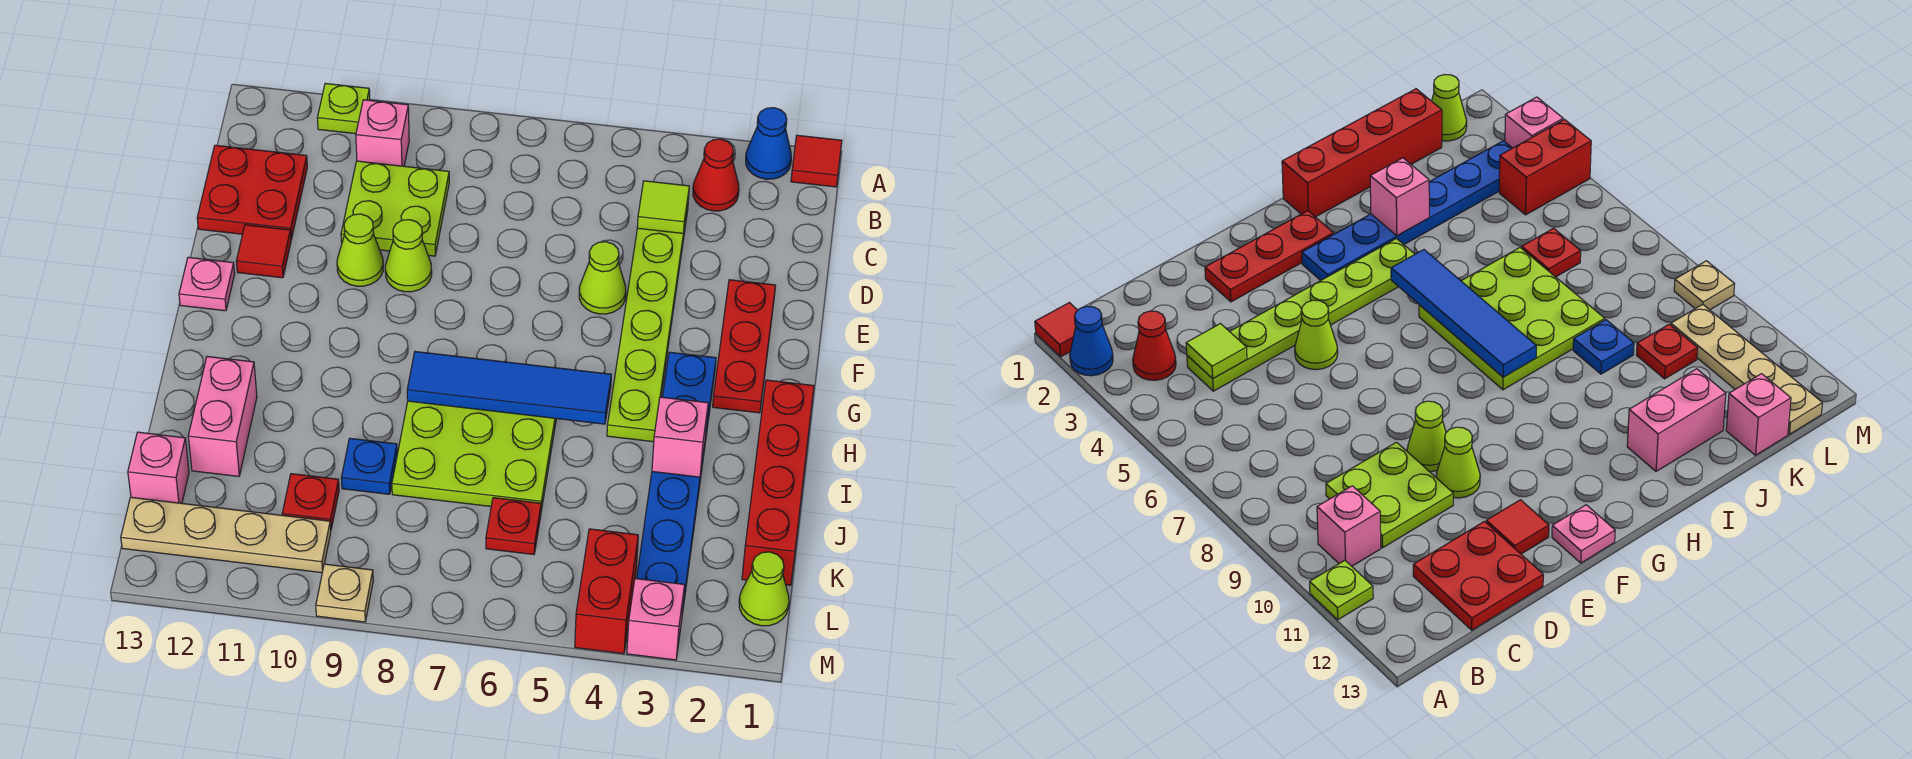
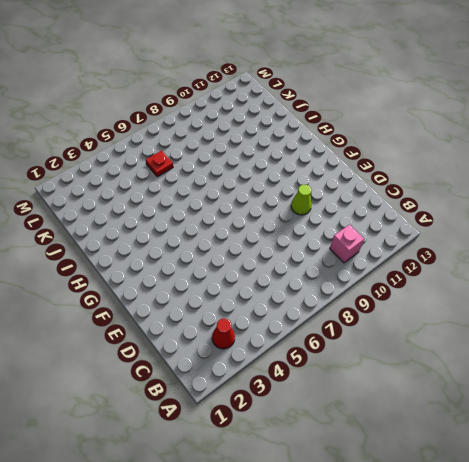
none -> red tile A1 level 1
none -> blue cone A2 level 1
none -> lime plate A11 level 1
none -> lime plate C4:H4 level 1

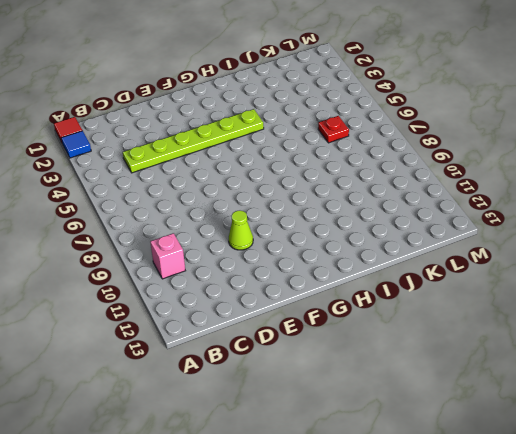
blue tile A2 level 1 -> blue cone A2 level 1
none -> lime plate A11 level 1
none -> red cone B3 level 1
none -> lime plate C9:D10 level 1
none -> red plate C12:D13 level 1

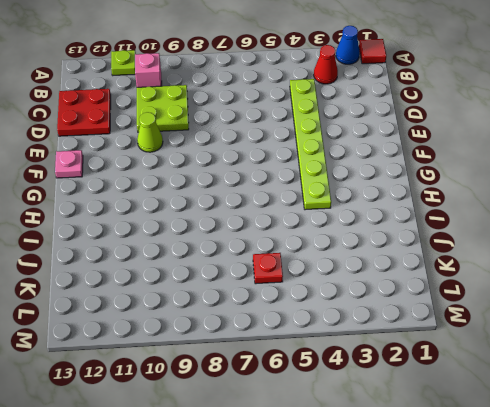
none -> red plate E2:G2 level 1
none -> lime cone E5 level 1
none -> lime cone E9 level 1
none -> red tile E12 level 1

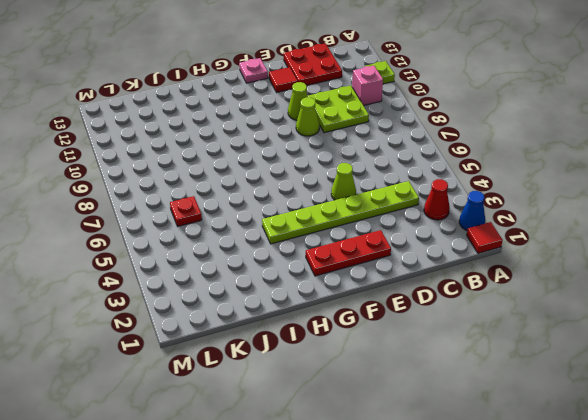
none -> blue plate G3:L3 level 1
none -> red brick H1:K1 level 1
none -> lime plate H6:J8 level 1
none -> pink brick I12:J12 level 1

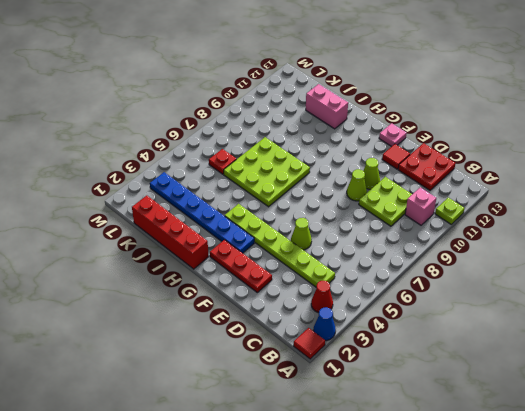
none -> blue plate J9 level 1
none -> red plate K10 level 1
none -> pink brick K13 level 1
none -> lime cone L1 level 1

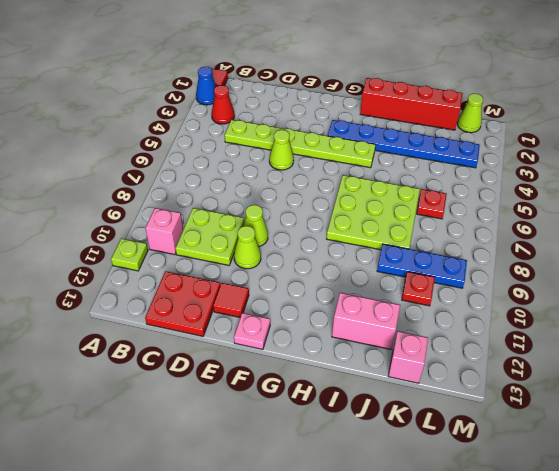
blue plate J9:L9 level 1 -> blue plate J9 level 1
none -> red plate E2:G2 level 1
none -> red brick L4:M4 level 1
none -> tan plate L10:L13 level 1
none -> pink brick M3 level 1

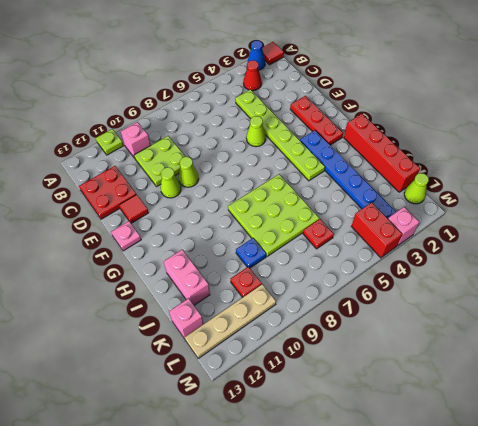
none -> tan plate M9 level 1
none -> lime tile C4 level 2
none -> blue tile H5:H8 level 2
none -> pink brick I3 level 2

